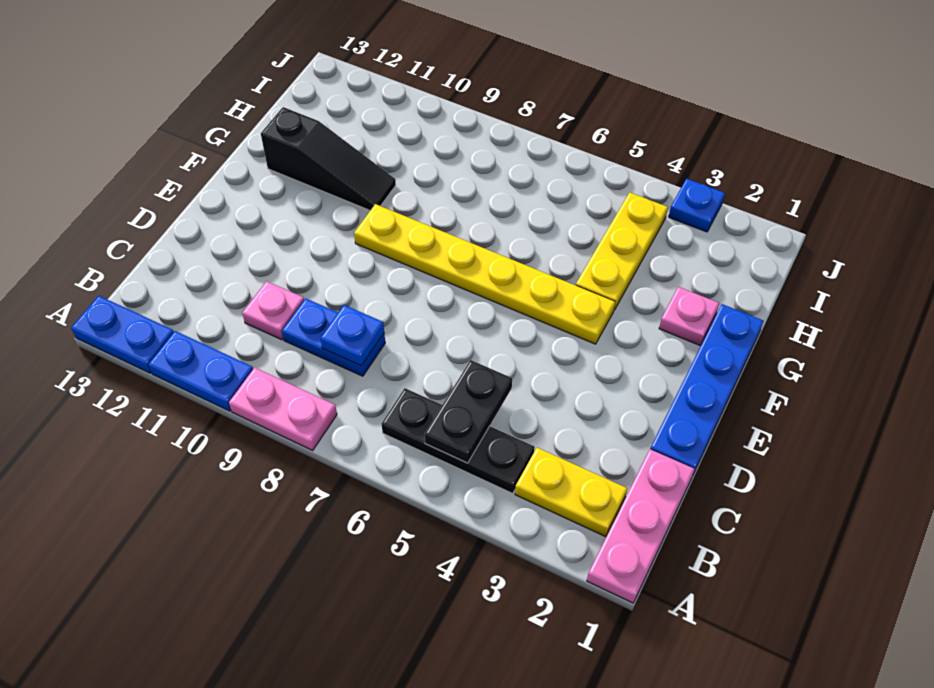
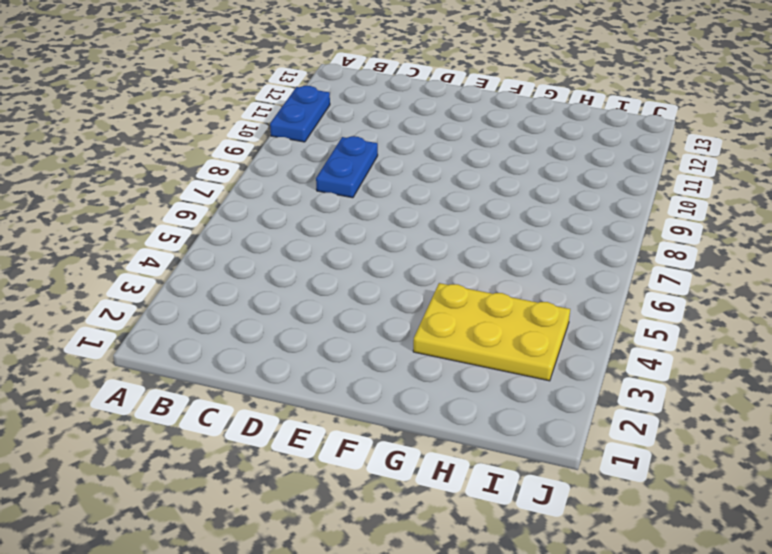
yellow plate G3:I4 level 1 -> yellow plate G4:I4 level 1
none -> pink plate A1:C1 level 1
none -> pink plate A8:A9 level 1
none -> blue plate A12:A13 level 1

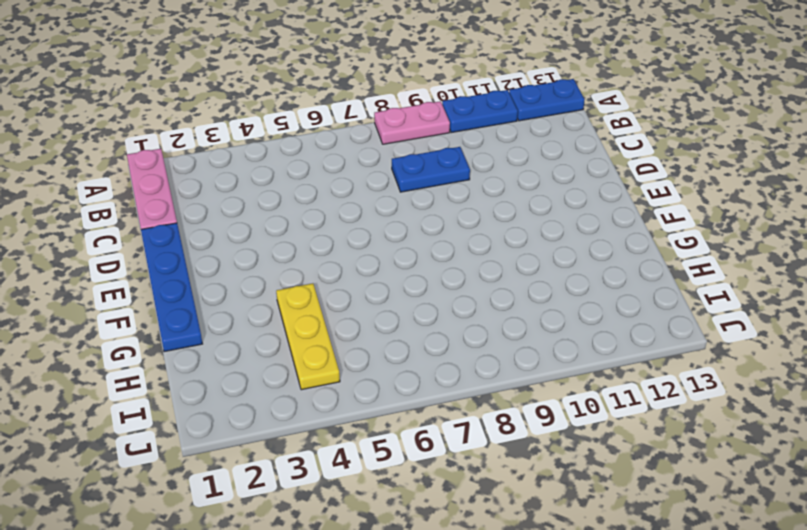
none -> yellow plate B2:B3 level 1
none -> black plate B4:B6 level 1
none -> pink plate C10 level 1

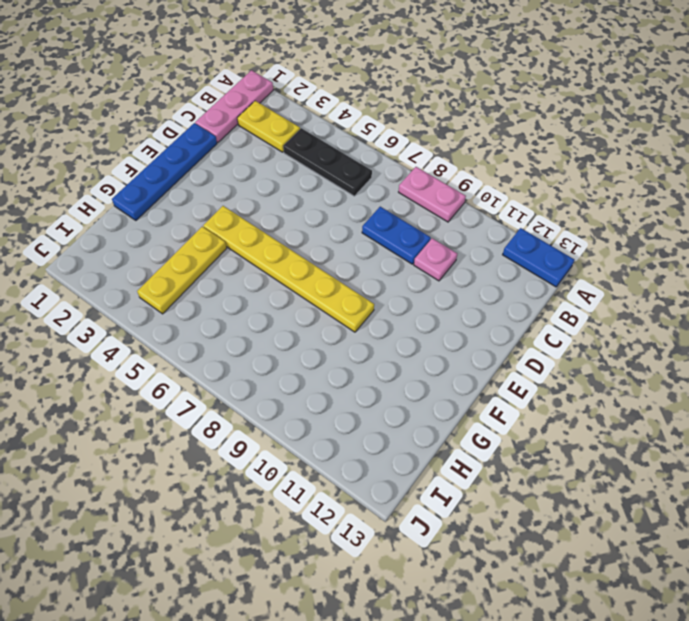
none -> blue plate A10:A11 level 1
none -> pink plate G2 level 1
none -> black slope G10:G12 level 1 top 12

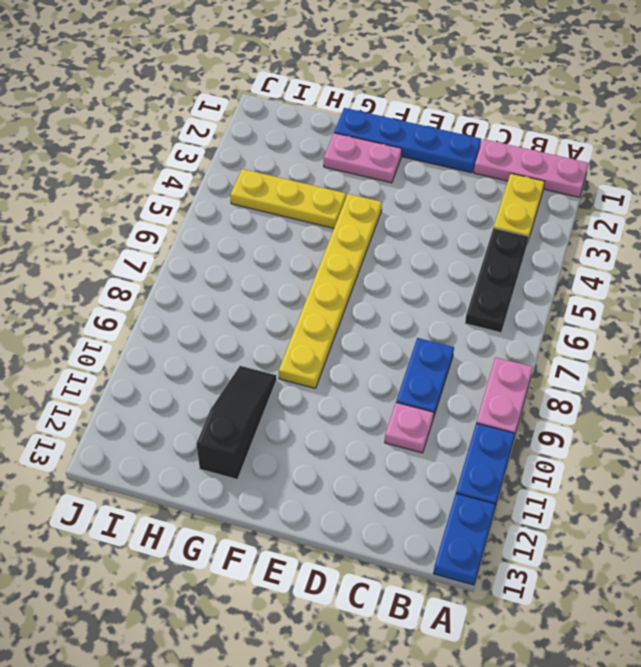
pink plate F2:G2 level 1 -> pink plate G2 level 1
none -> blue plate J3 level 1
none -> black plate B5:C5 level 2
none -> blue plate C8 level 2

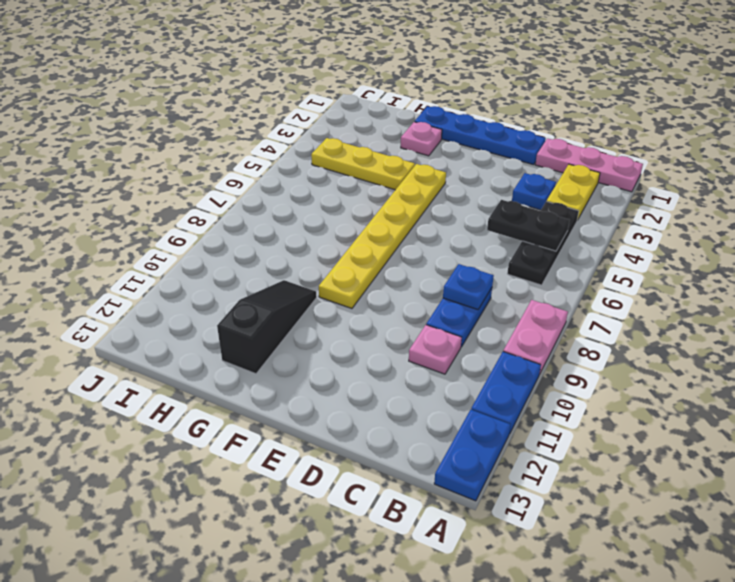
blue plate C3 level 1 -> blue plate J3 level 1

